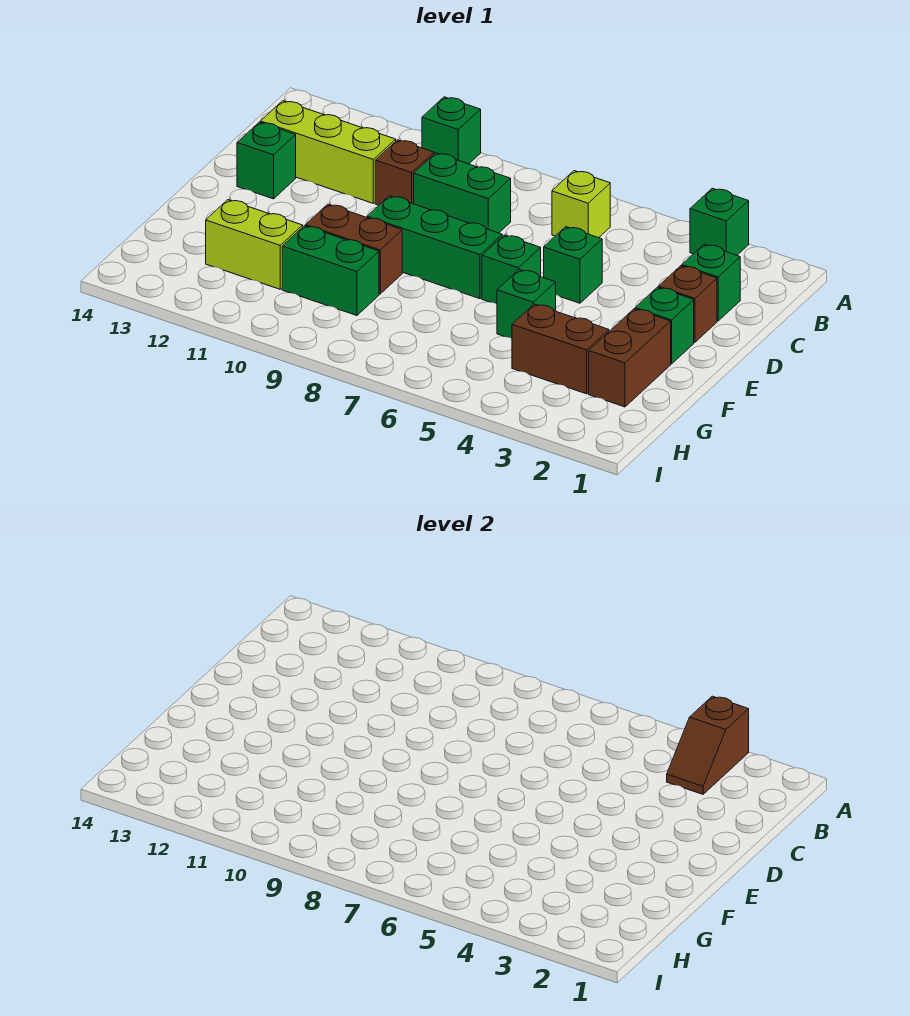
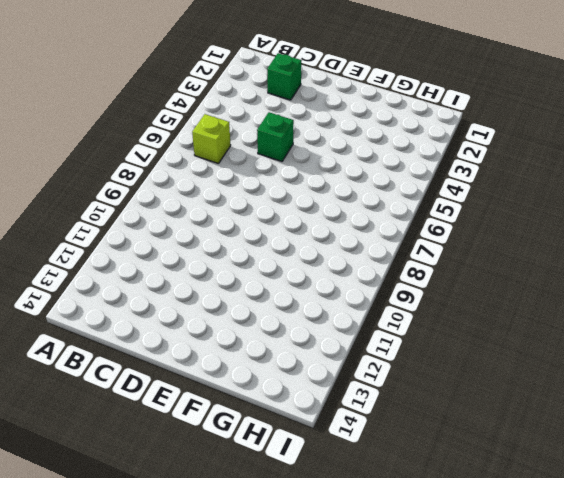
none -> green brick A3 level 1
none -> green brick A10 level 1
none -> green brick C8:C9 level 1

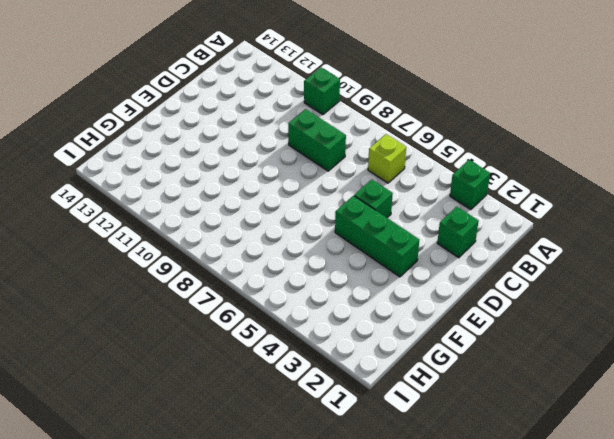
green brick E3:E5 level 1 -> green brick E7:E9 level 1
none -> brown brick C10 level 1
none -> lime brick C11:C13 level 1
none -> brown brick D2 level 1

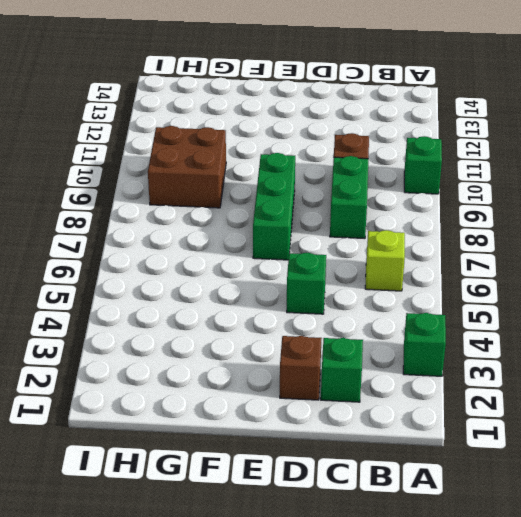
brown brick G9:H10 level 1 -> green brick G9:G10 level 1
none -> lime brick C11:C13 level 1
none -> green brick D13 level 1
none -> green brick E2 level 1

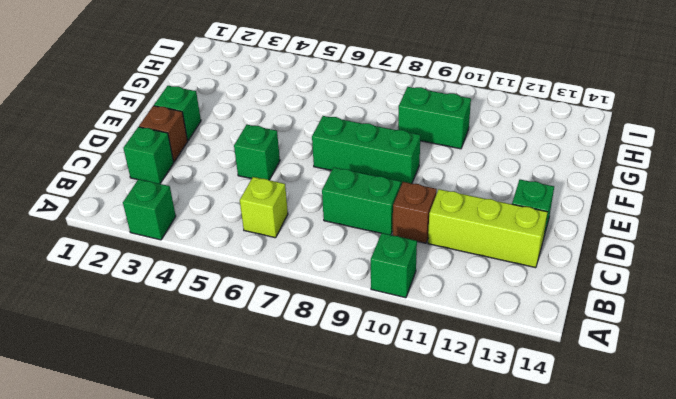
none -> green brick E6 level 1
none -> brown brick F2:G2 level 1
none -> green brick F5 level 1

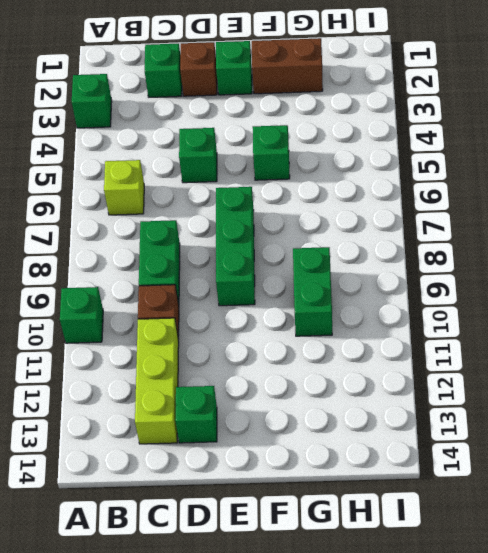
none -> green brick E6 level 1
none -> brown brick F9:F10 level 1
none -> brown brick G3:G4 level 1

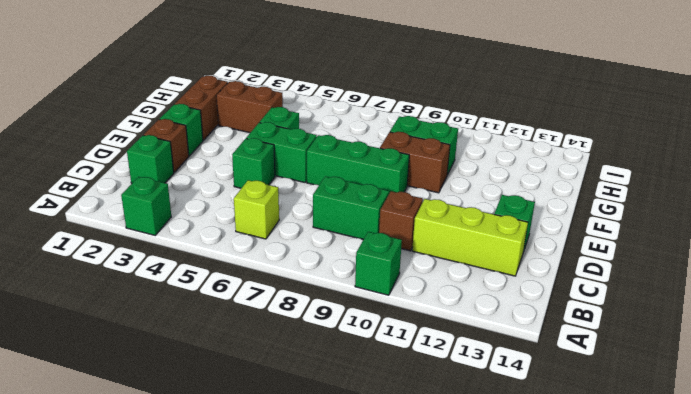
green brick E5:E6 level 1 -> green brick E6 level 1
none -> lime brick G11:G12 level 1
none -> brown slope A3:B3 level 2 top A

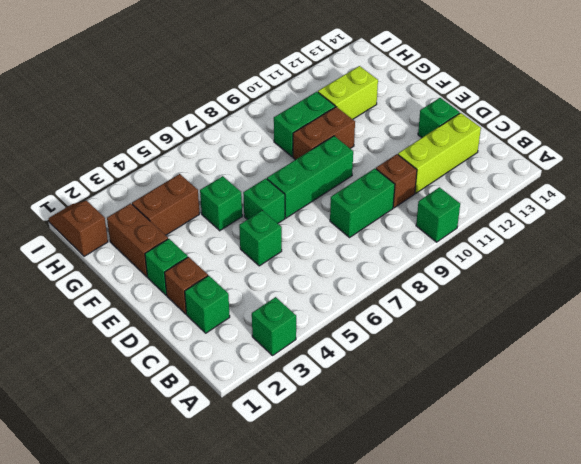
brown slope H1:I1 level 1 top H -> brown slope A3:B3 level 2 top A
none -> lime brick B6 level 1

